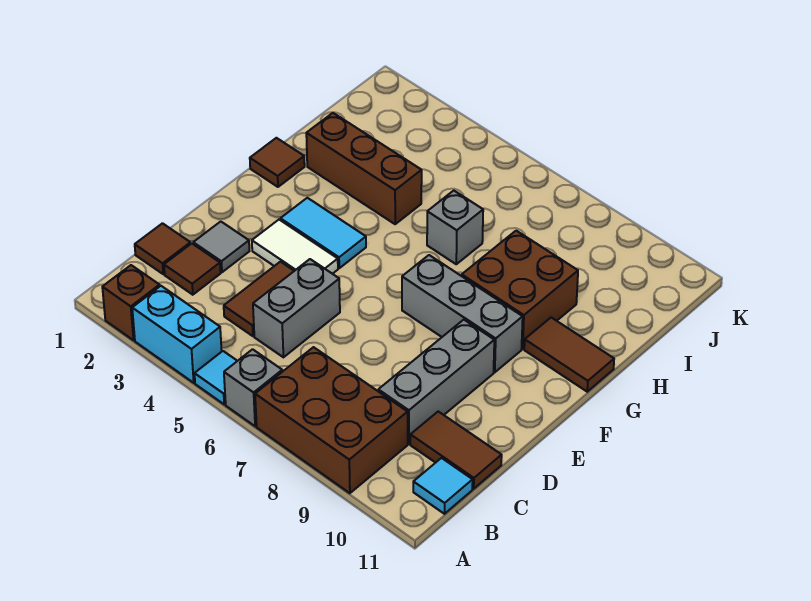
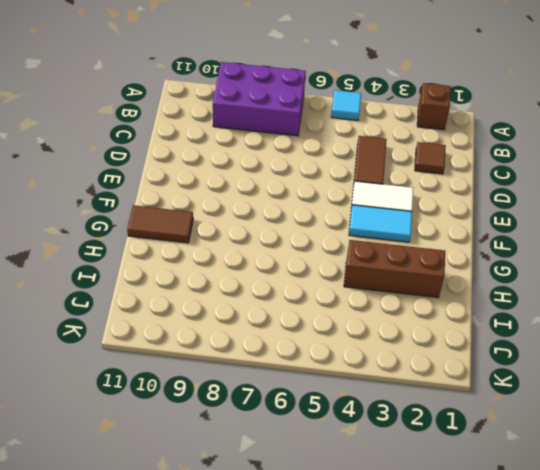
purple brick A7:B9 level 1 -> brown brick A7:B9 level 1
none -> cyan brick A3:A4 level 1
none -> grey brick A6 level 1
none -> cyan tile B11 level 1

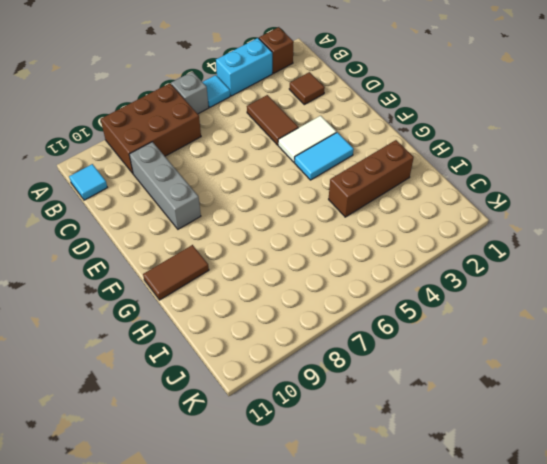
none -> brown tile C1 level 1
none -> grey brick C5:D5 level 1
none -> brown tile C10:C11 level 1

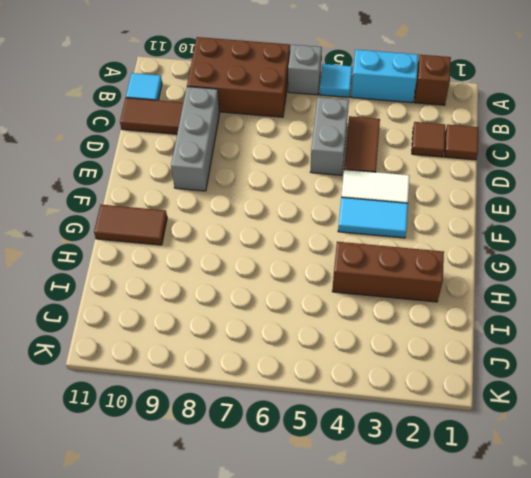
none -> grey tile D2 level 1
none -> grey brick F7:F9 level 1
none -> brown tile G1 level 1

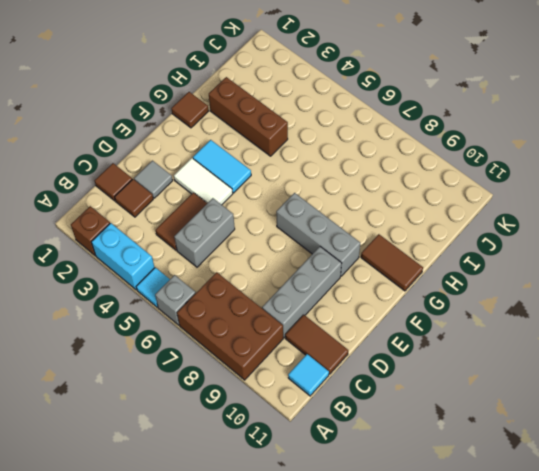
none -> brown brick G8:H9 level 1
none -> grey brick H6 level 1

